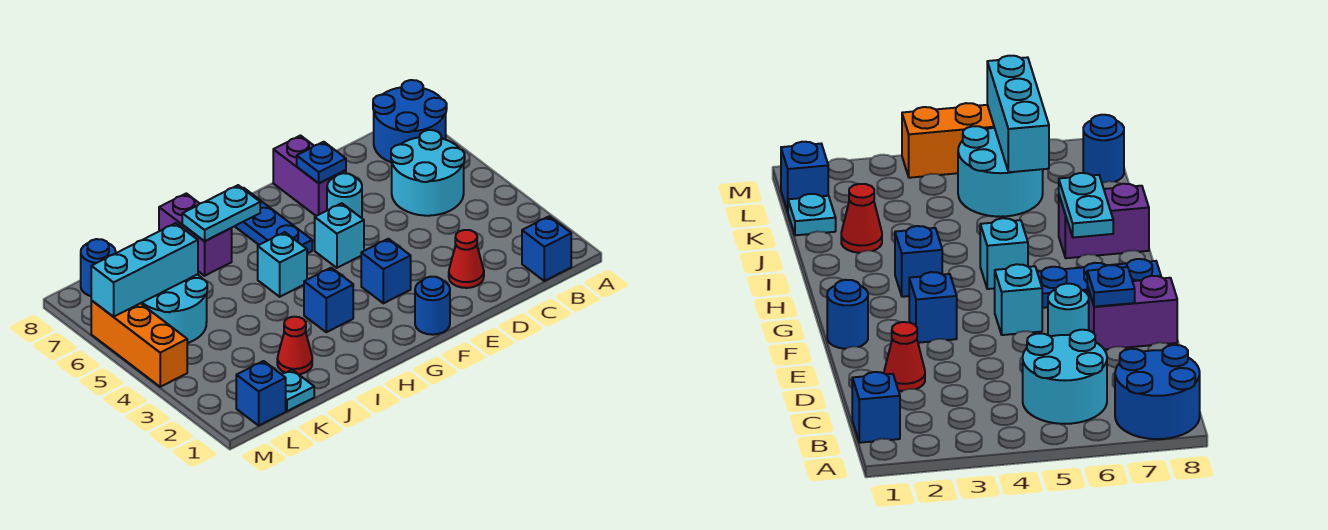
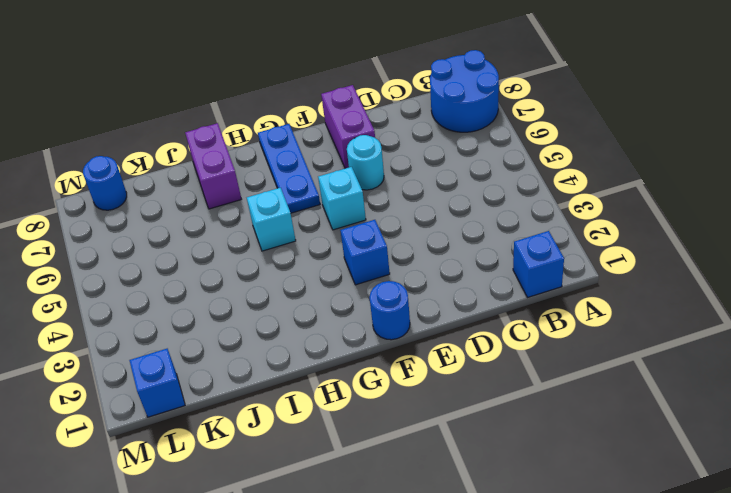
none -> cyan round brick B5:C6 level 1
none -> red cone D2 level 1
none -> blue brick H3 level 1

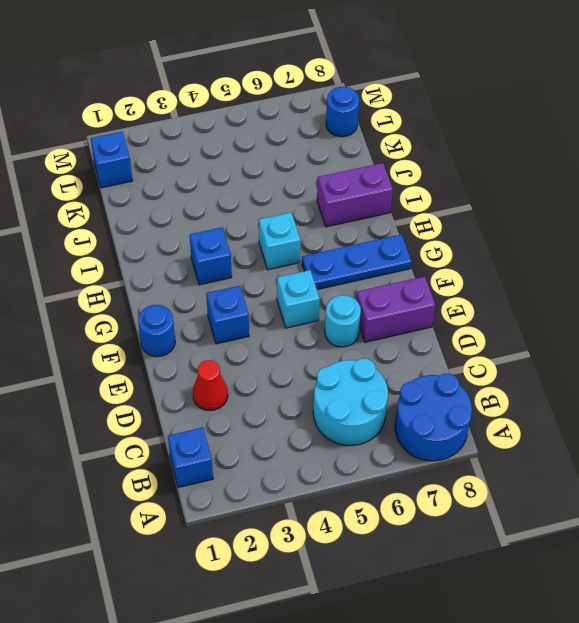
none -> red cone J2 level 1
none -> cyan plate K1 level 1
none -> cyan round brick K5:L6 level 1

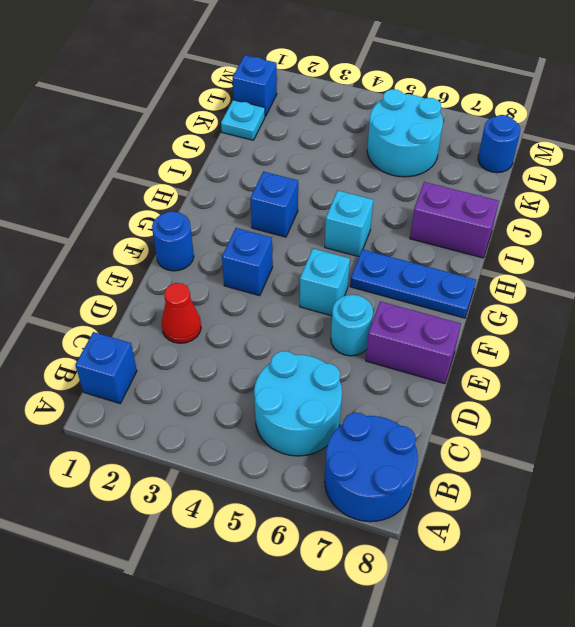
none -> red cone J2 level 1
none -> orange brick M4:M6 level 1
none -> blue plate E7 level 2

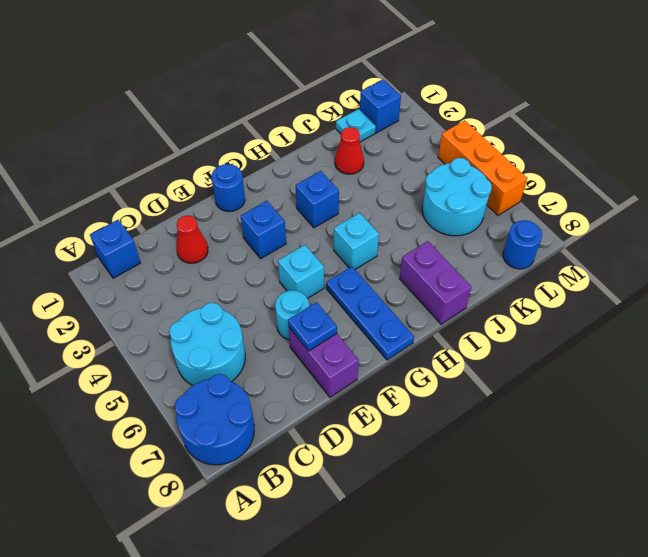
none -> cyan plate H7:I7 level 2
none -> cyan brick K6:M6 level 2

